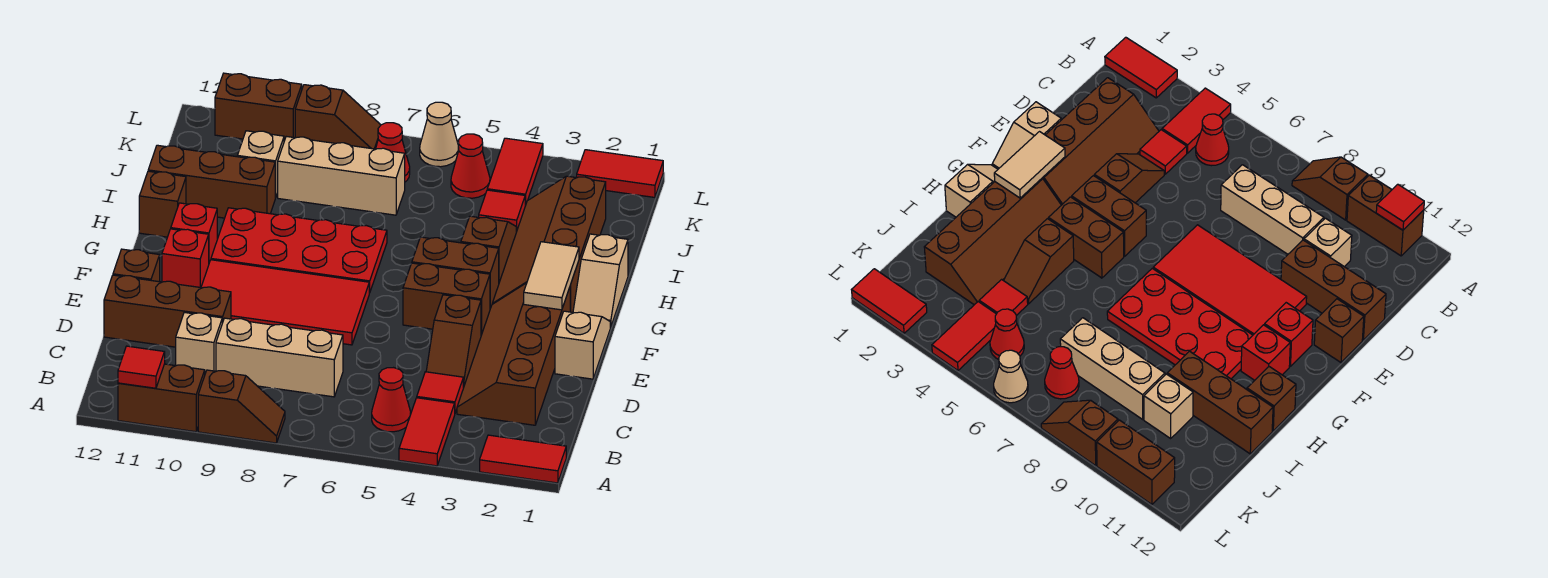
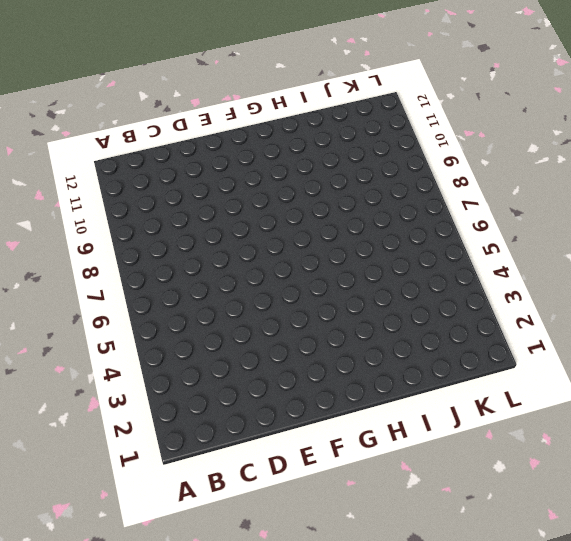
none -> red tile A1:A2 level 1
none -> red tile A4:B4 level 1
none -> brown slope A8:A9 level 1 top 9
none -> brown brick A10:A11 level 1

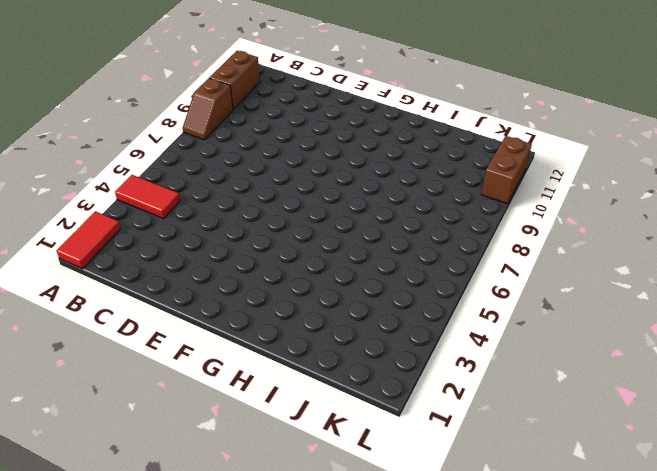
none -> red cone B5 level 1
none -> brown slope C2:F3 level 1 top 2
none -> red tile C4 level 1
none -> tan brick C7:C9 level 1

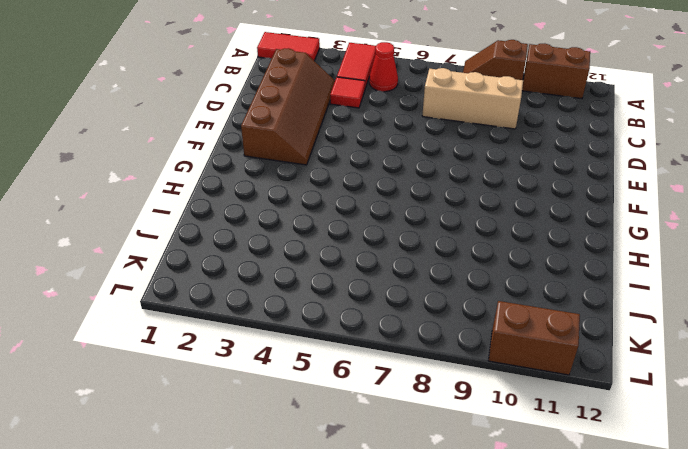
none -> tan brick C10 level 1
none -> brown slope D4:E4 level 1 top E
none -> brown brick D10:D12 level 1
none -> tan slope E1:F1 level 1 top E

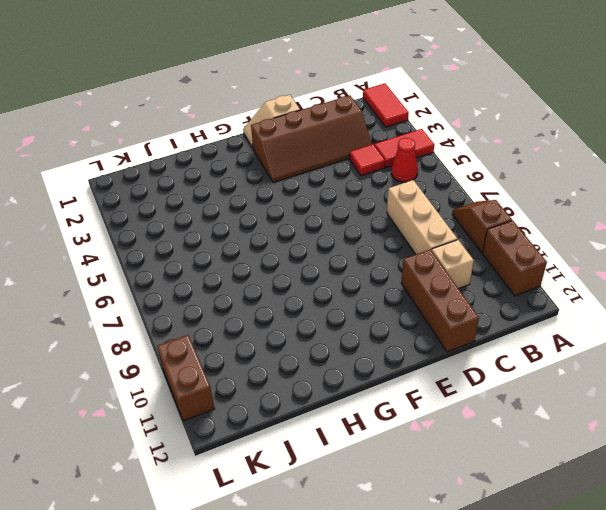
none -> brown slope D4:E4 level 1 top E
none -> red tile E7:F10 level 1
none -> brown brick E12 level 1
none -> brown brick F4:F5 level 1

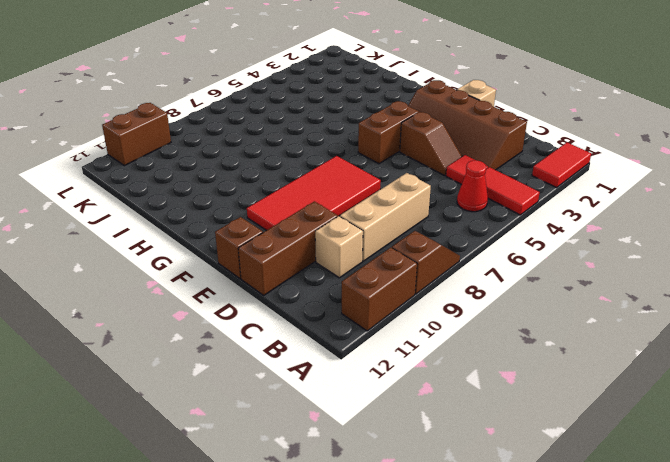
none -> red brick F11 level 1
none -> tan slope G1:H1 level 1 top H
none -> brown slope G2:J3 level 1 top 2
none -> brown brick G4:G5 level 1

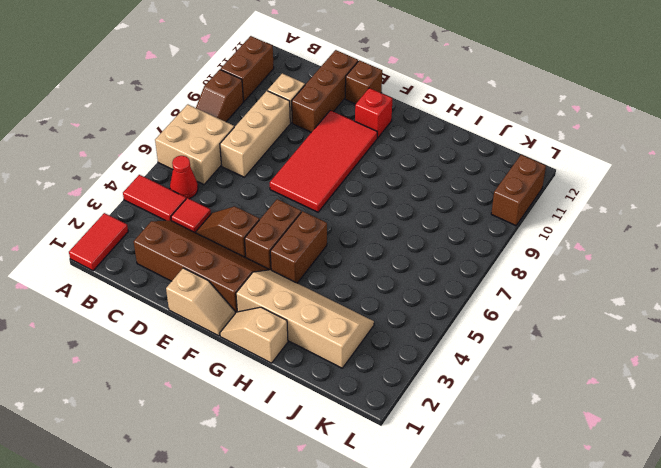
tan brick A6:B7 level 1 -> none
tan slope G2:J3 level 1 top 2 -> brown slope G2:J3 level 1 top 2
none -> red plate G7:H10 level 1
none -> red brick G11 level 1
none -> brown slope H4:I4 level 1 top H
none -> brown brick H12 level 1

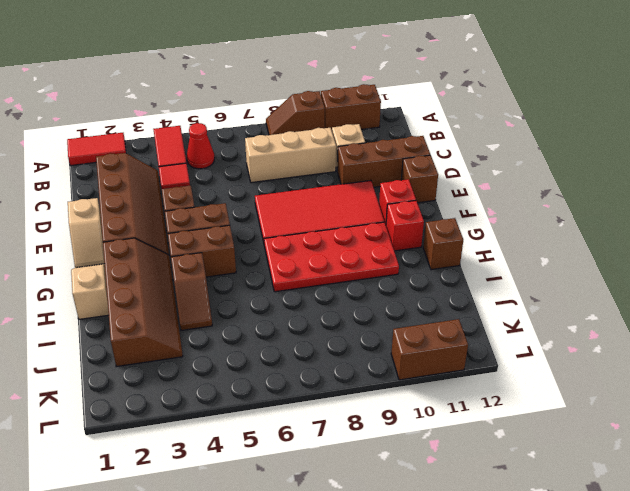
none -> brown brick I10:I12 level 1
none -> red tile J4 level 1
none -> tan brick J7:J9 level 1
none -> tan brick J10 level 1

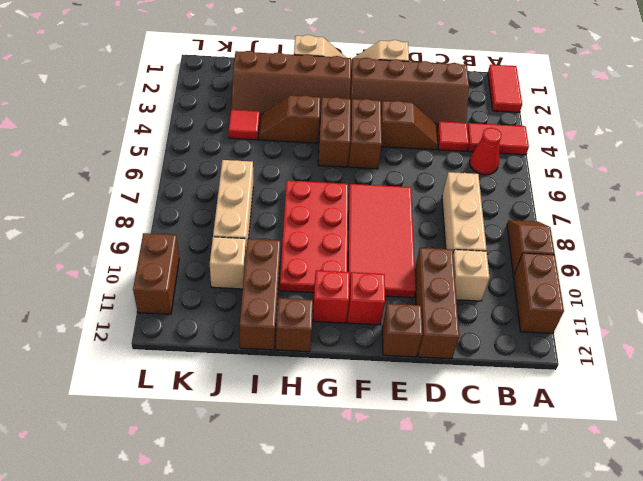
none -> red tile K4:L4 level 1
none -> red cone K5 level 1
none -> red cone K7 level 1
none -> red tile L1:L2 level 1

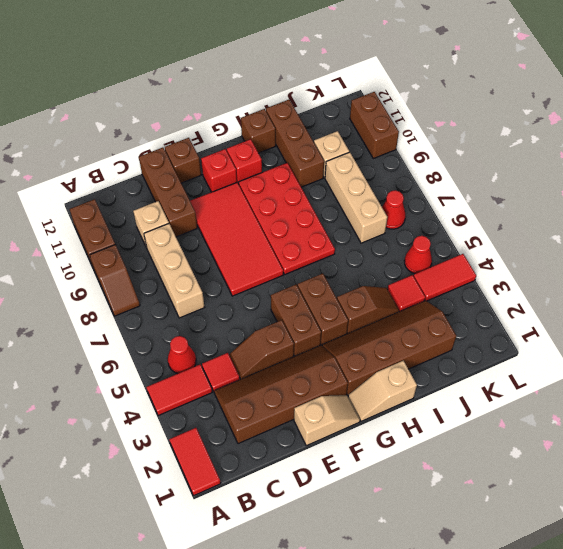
none -> red tile L1:L2 level 1
none -> tan cone L6 level 1
none -> brown slope L8:L9 level 1 top 9
none -> red tile A11 level 2

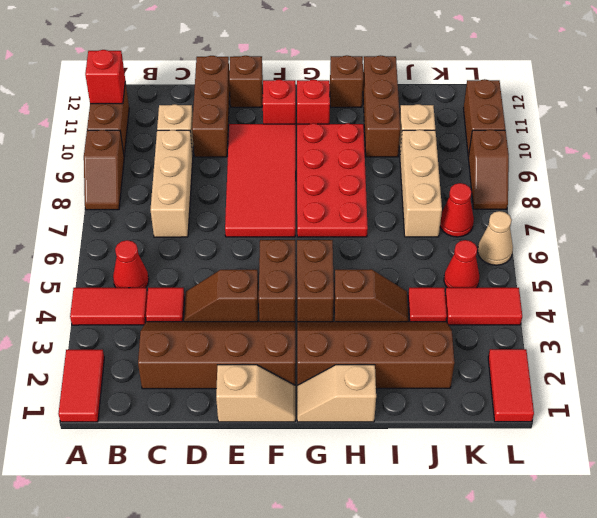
red brick A11 level 2 -> red tile A11 level 2
none -> tan tile F2:G2 level 2

